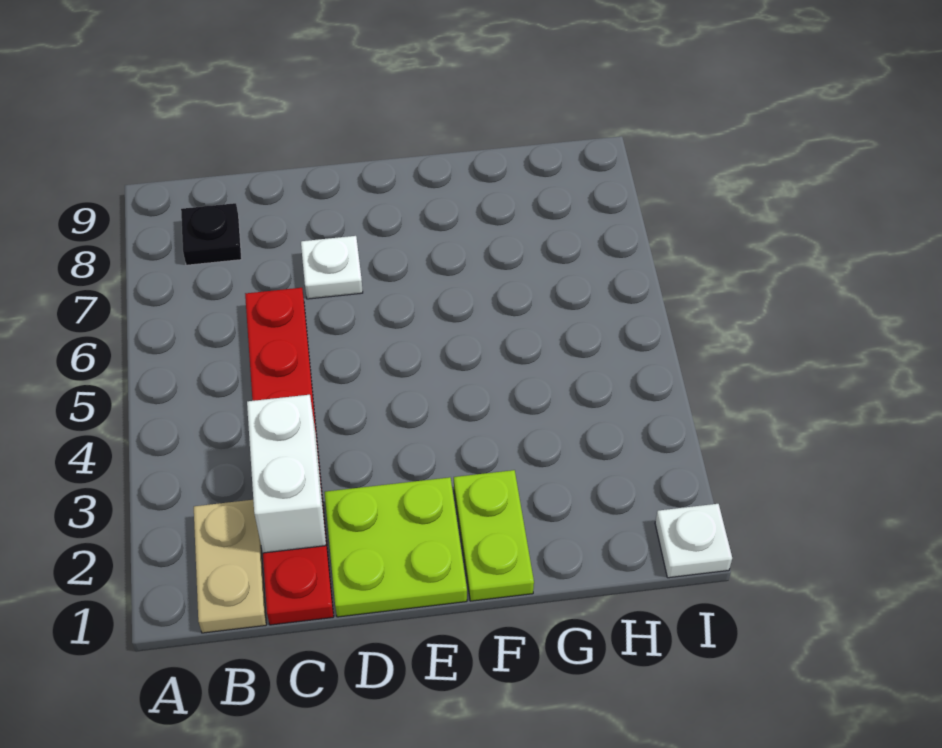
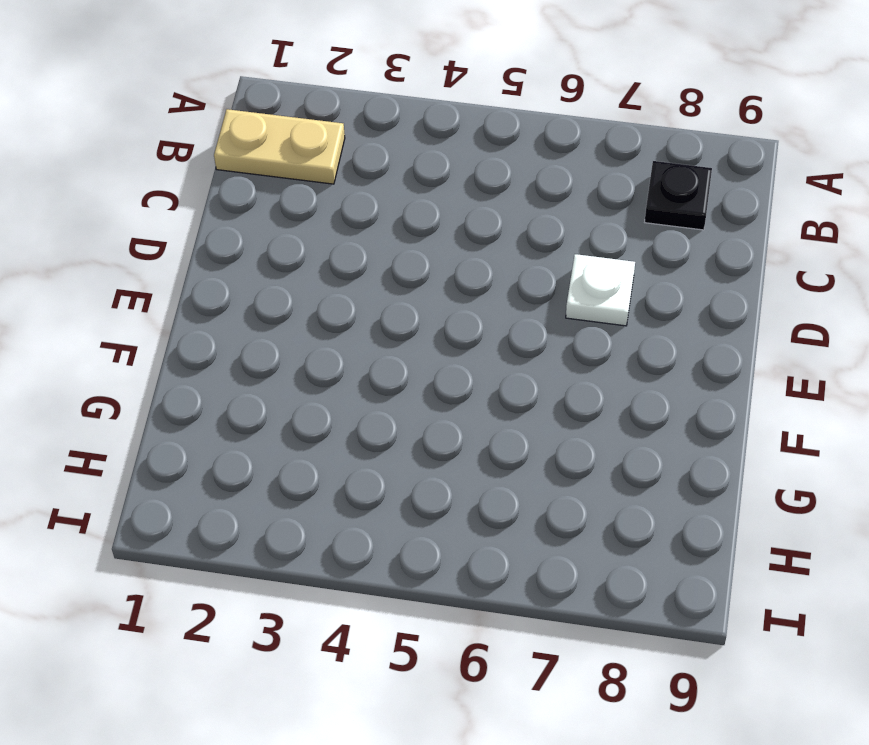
none -> red plate C1:C6 level 1
none -> lime plate D1:E2 level 1

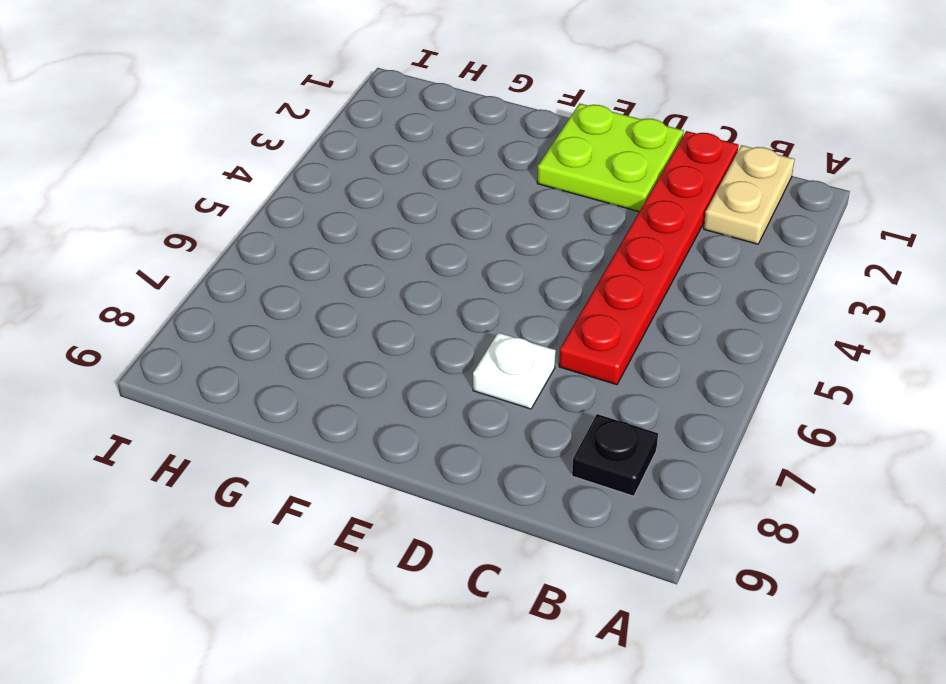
none -> lime plate F1:F2 level 1
none -> white plate I1 level 1

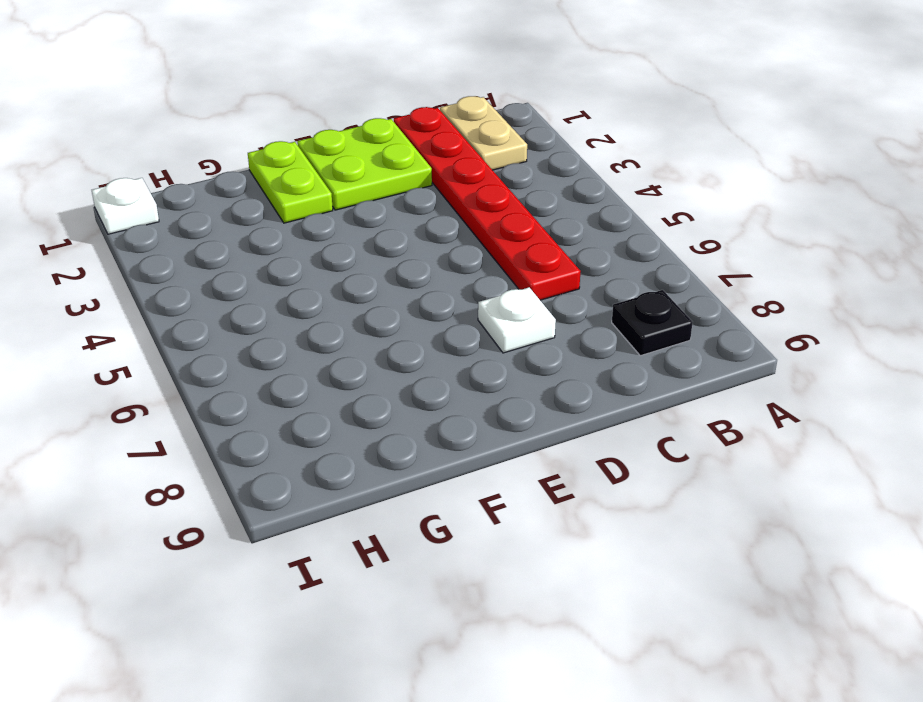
none -> white brick C2:C3 level 2

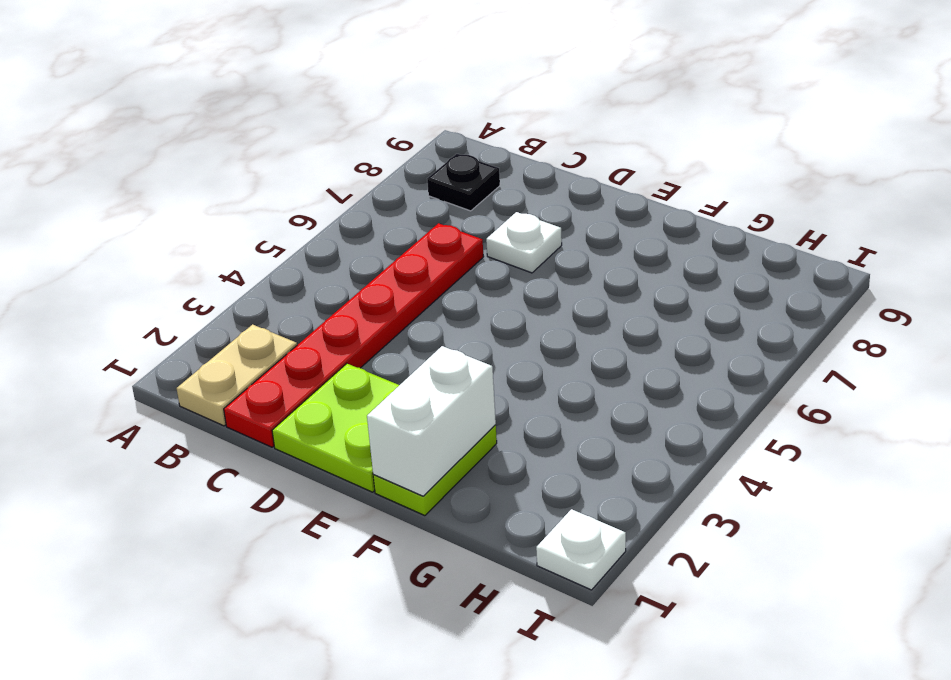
white brick F1:F2 level 2 -> white brick C2:C3 level 2

